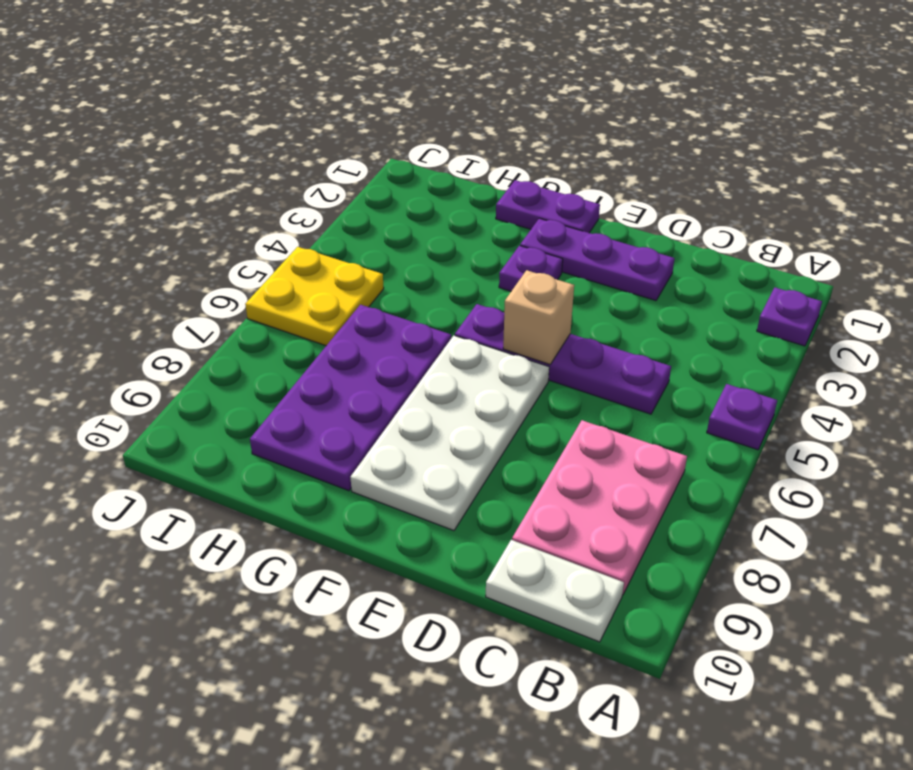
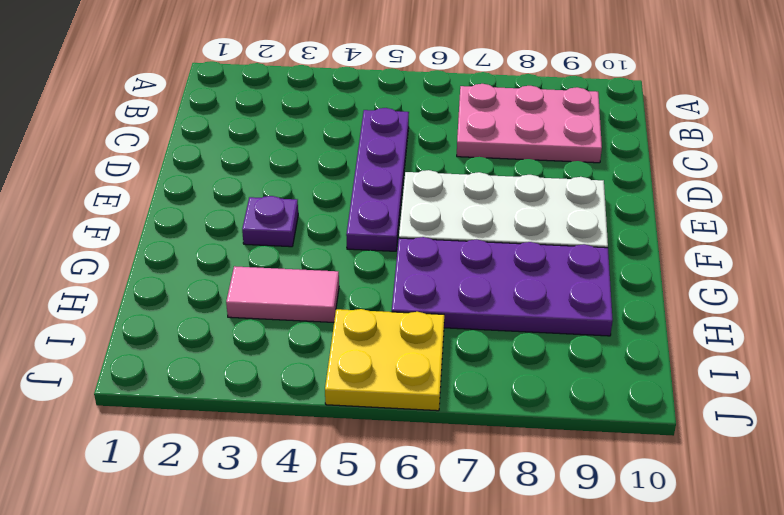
pink tile H3:H4 level 1 -> none
none -> purple plate A2 level 1
none -> purple plate A5 level 1
none -> white plate B10:C10 level 1

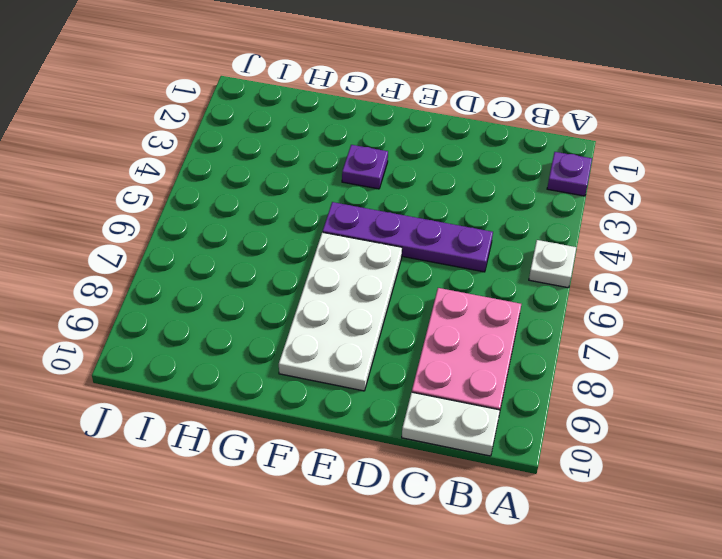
white plate A5 level 1 -> purple plate A5 level 1
none -> purple plate D2:F2 level 1
none -> purple plate F1:G1 level 1
none -> purple plate G6:H9 level 1

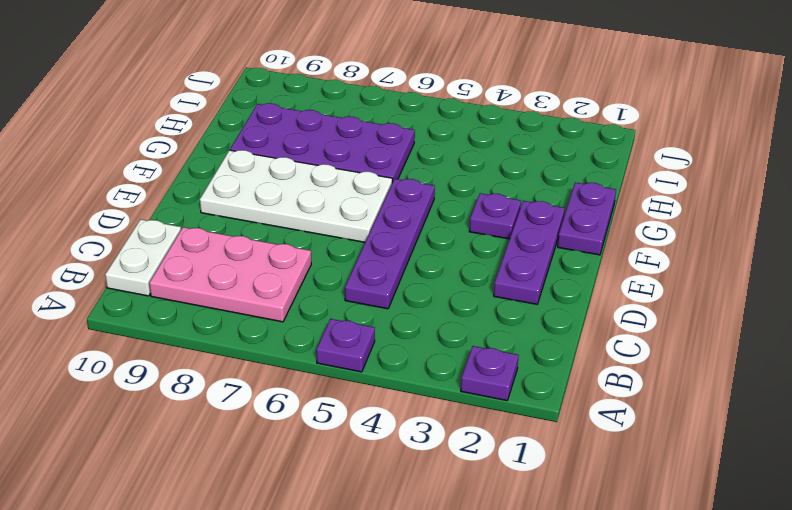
none -> yellow plate I5:J6 level 1
none -> tan brick E5 level 2

